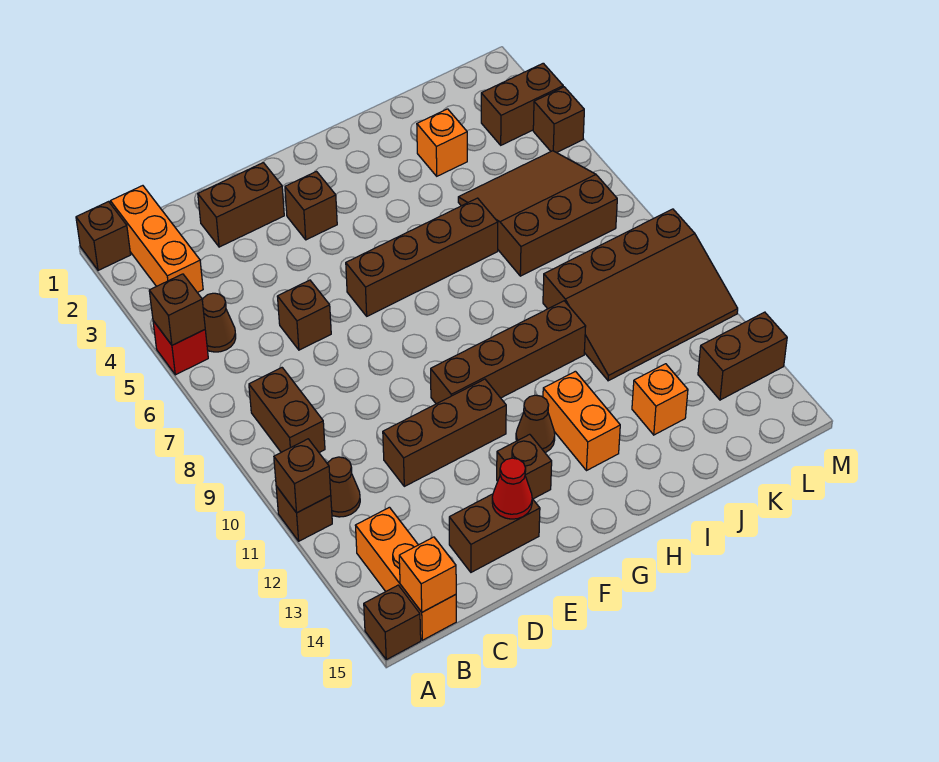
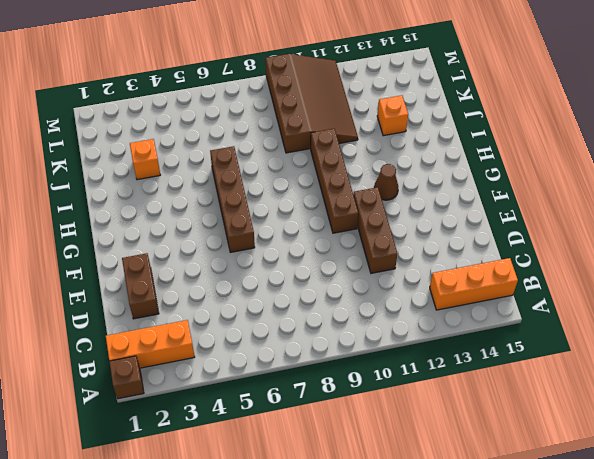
none -> red brick A5 level 1
none -> brown brick A11 level 1
none -> brown brick A15 level 1
none -> brown cone B5 level 1

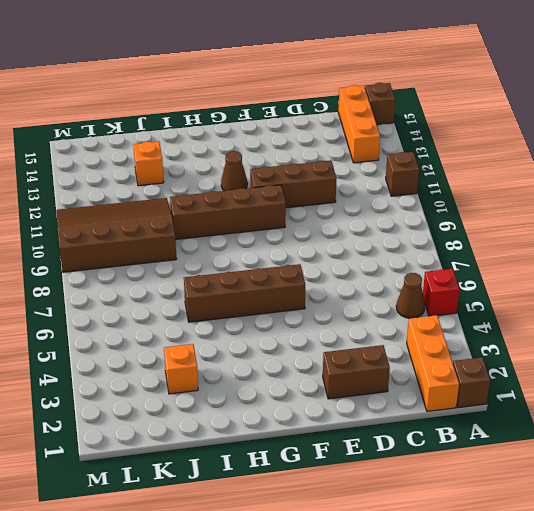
none -> brown brick B8:B9 level 1
none -> brown cone B11 level 1
none -> brown brick D6 level 1
none -> brown brick D14:E14 level 1

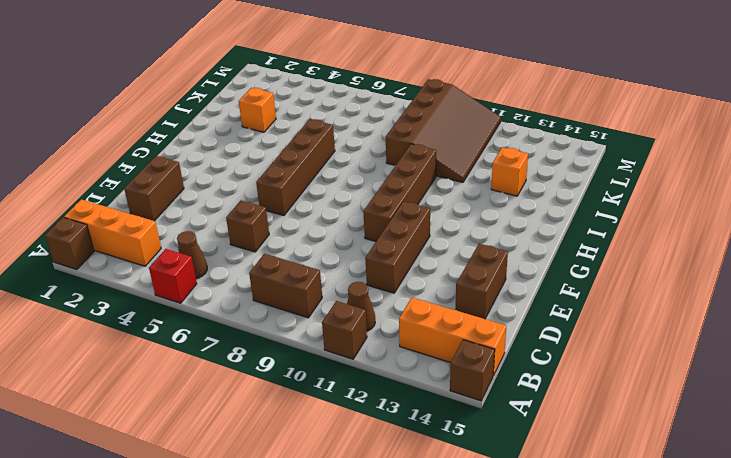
none -> brown brick F3 level 1
none -> brown brick F13 level 1
none -> brown cone G12 level 1
none -> orange brick H12:H13 level 1

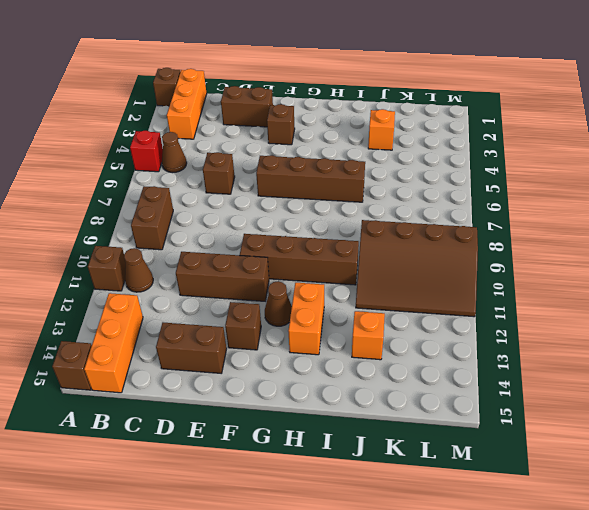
none -> brown slope J5:L7 level 1 top 7
none -> brown brick L3:M3 level 1
none -> brown brick L13:M13 level 1
none -> brown brick M4 level 1

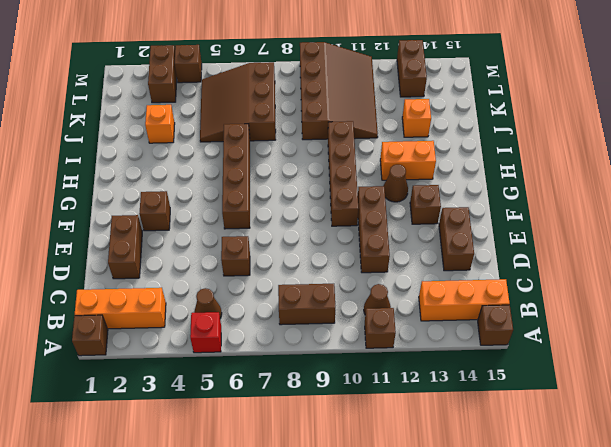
none -> brown brick A5 level 2
none -> brown brick A11 level 2
none -> orange brick B15 level 2
none -> red cone E14 level 2

